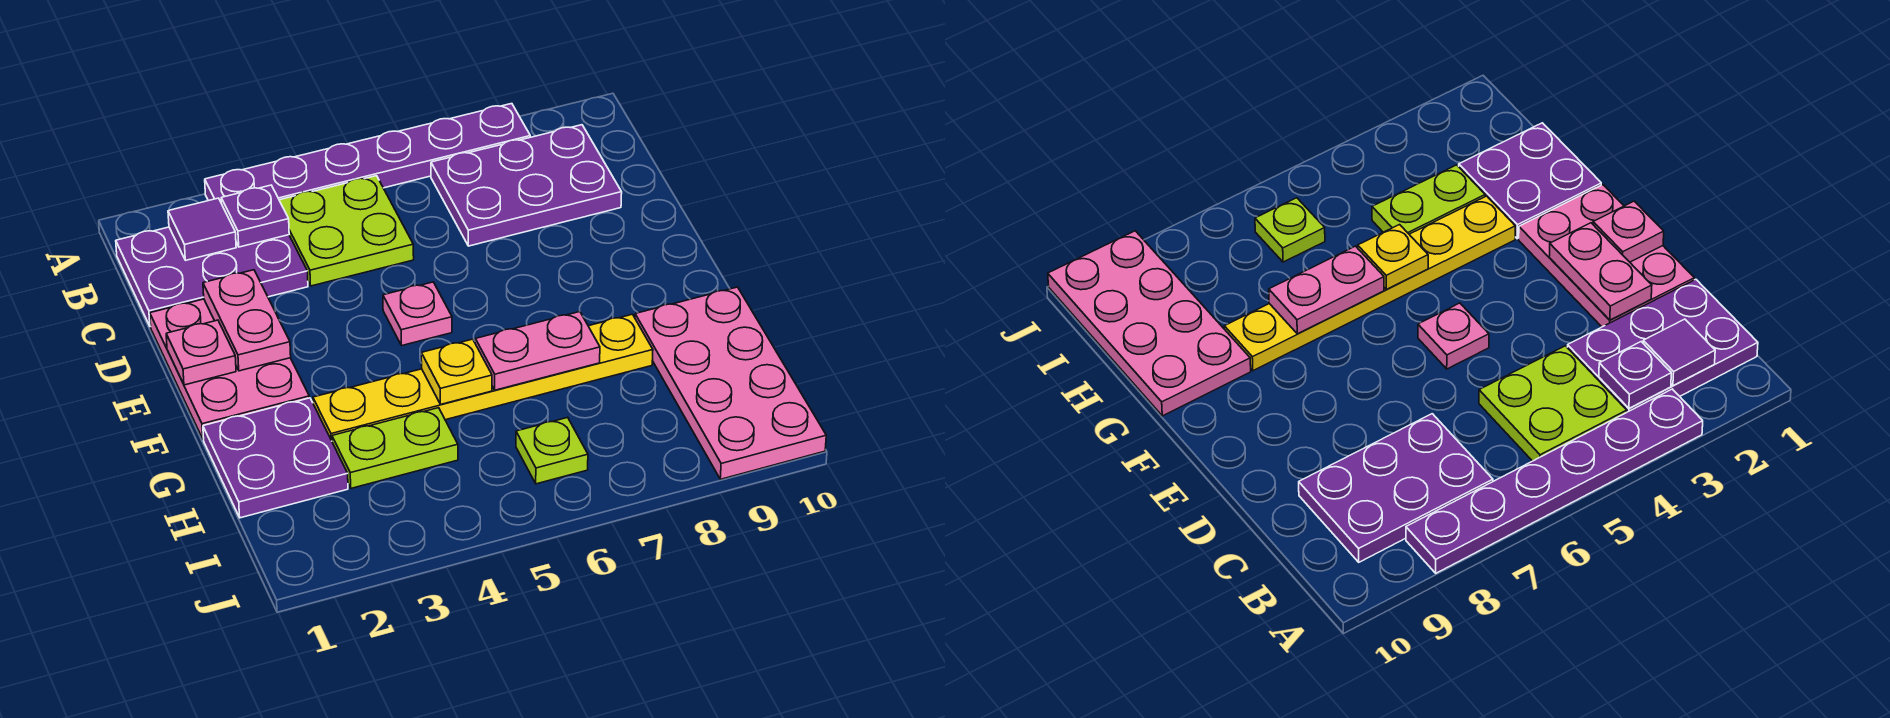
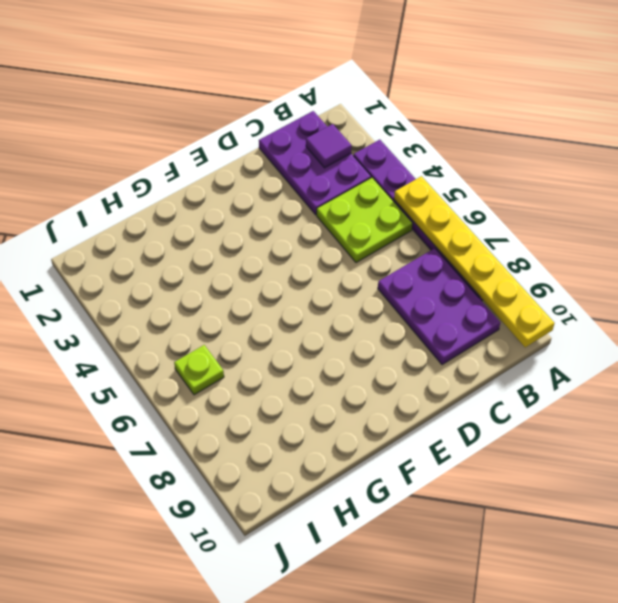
yellow plate A5:A10 level 2 -> yellow plate G3:G8 level 1
none -> pink plate D1:F2 level 1
none -> pink plate E5 level 1
none -> purple plate G1:H2 level 1

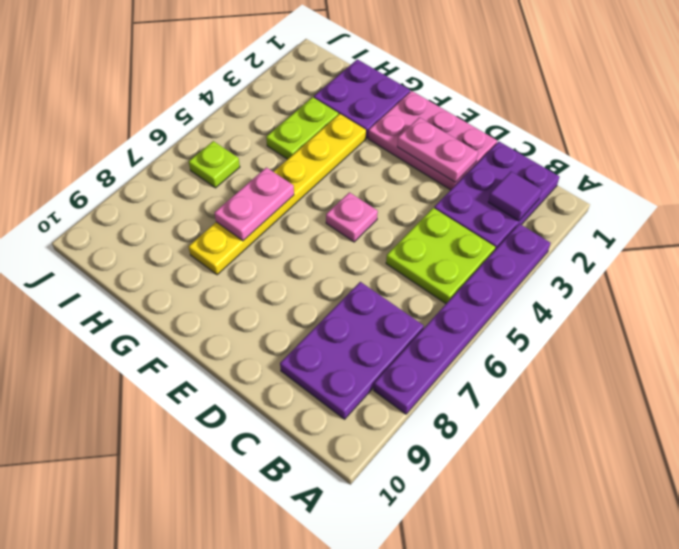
none -> pink plate G9:J10 level 1
none -> purple plate B3 level 2
none -> pink plate E1 level 2

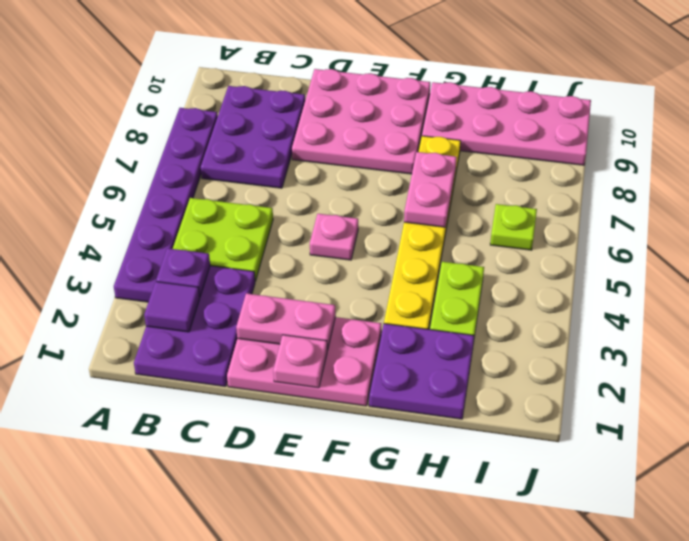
pink plate D8:F10 level 1 -> none
none -> yellow plate G5 level 2

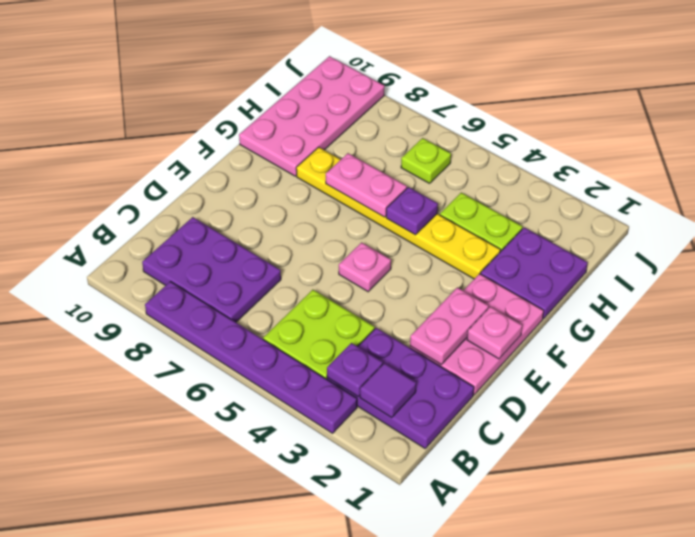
purple plate G5 level 2 -> yellow plate G5 level 2

